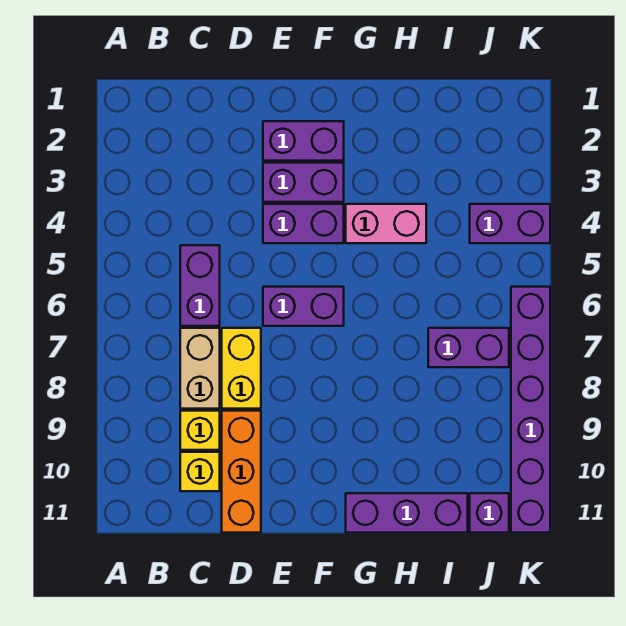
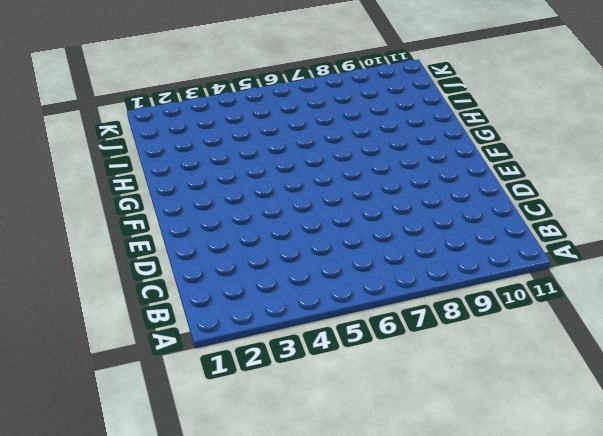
none -> purple brick C5:C6 level 1
none -> tan brick C7:C8 level 1
none -> yellow brick C9 level 1

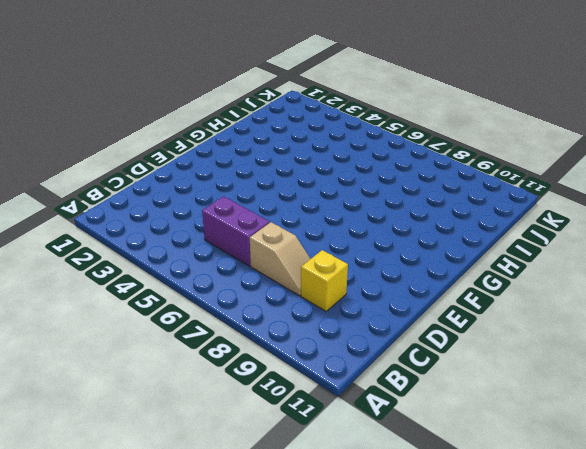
tan slope C7:C8 level 1 top 7 -> tan brick C7:C8 level 1
none -> yellow brick C10 level 1
none -> yellow brick D7:D8 level 1
none -> orange brick D9:D11 level 1

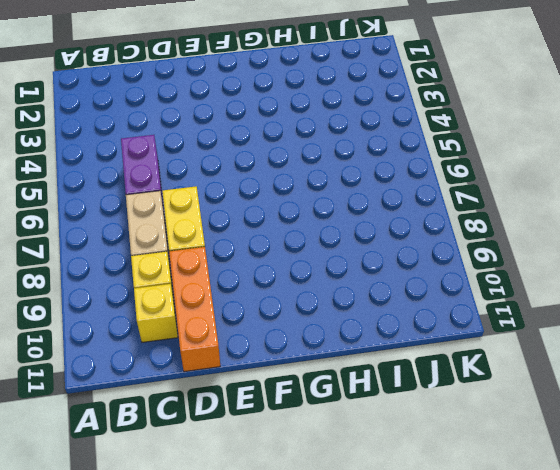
none -> purple brick E2:F2 level 1
none -> purple brick E3:F3 level 1
none -> purple brick E4:F4 level 1

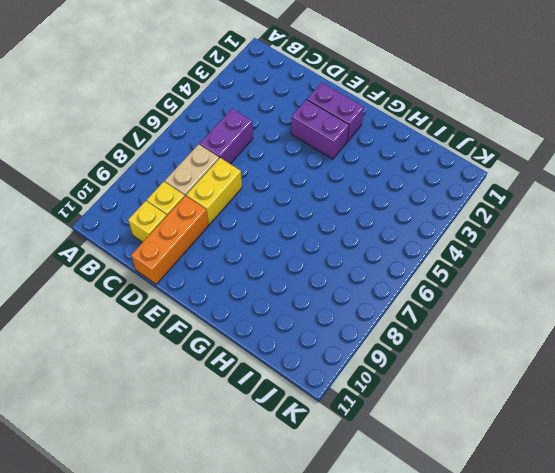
none -> purple brick E4:F4 level 1
none -> purple brick E6:F6 level 1
none -> pink brick G4:H4 level 1

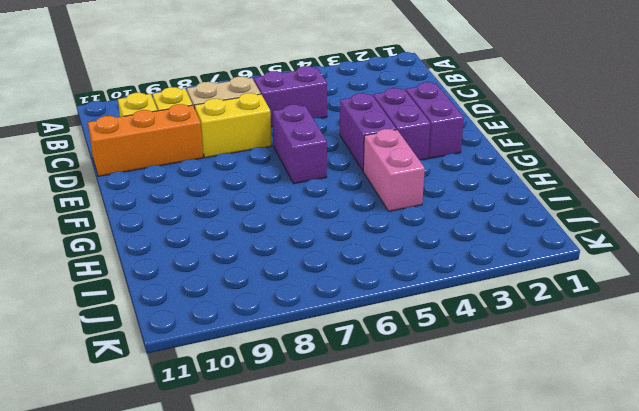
none -> purple brick G11:I11 level 1
none -> purple brick I7:J7 level 1
none -> purple brick J4:K4 level 1

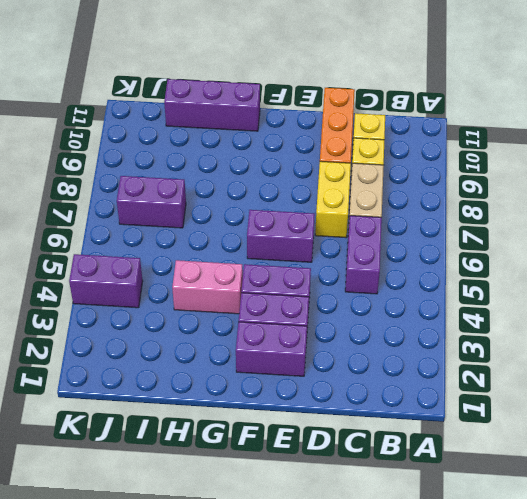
none -> purple brick J11 level 1
none -> purple brick K6:K11 level 1

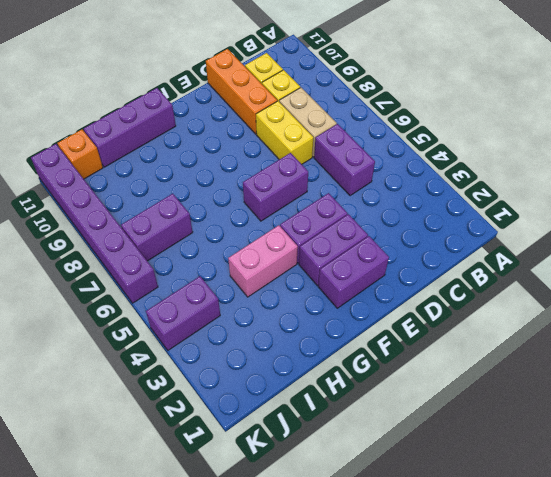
orange brick J11 level 1 -> purple brick J11 level 1

